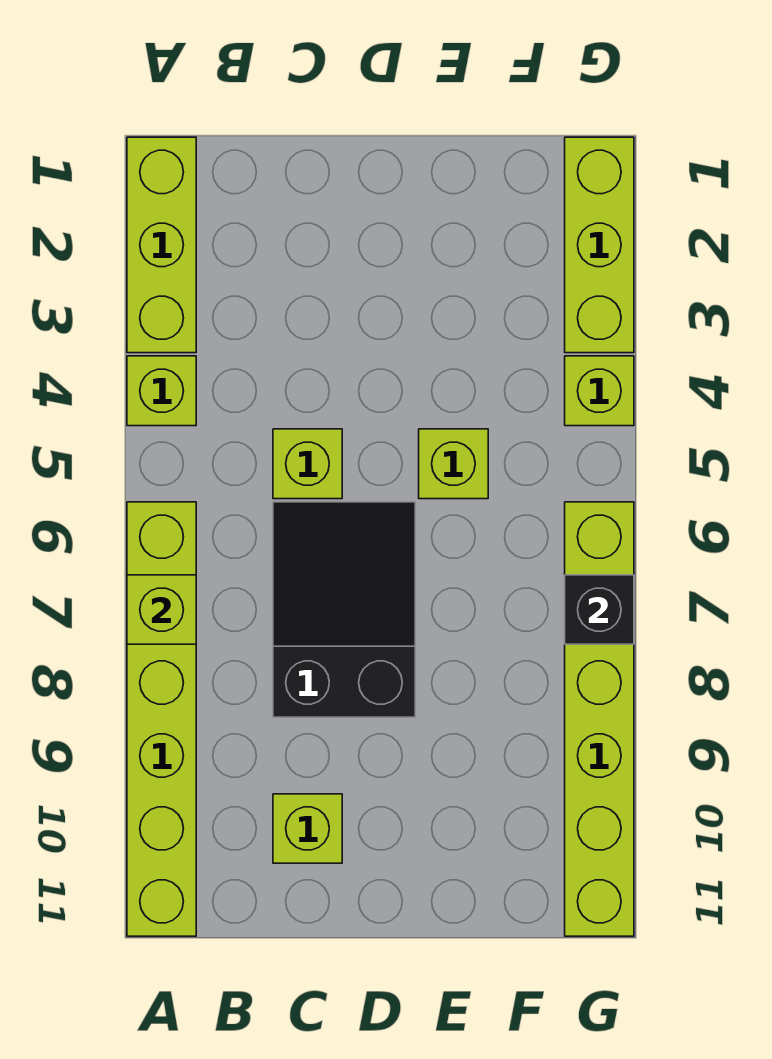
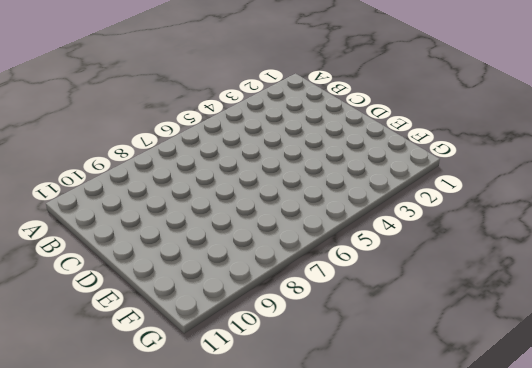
none -> lime brick A1:A3 level 1
none -> lime brick A4 level 1
none -> lime brick A6:A11 level 1

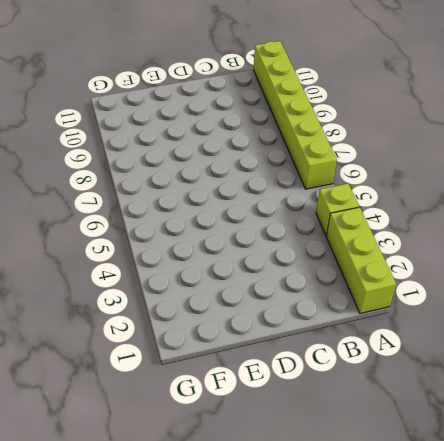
none -> lime brick C5 level 1
none -> black slope C6:D8 level 1 top 8
none -> lime brick C10 level 1

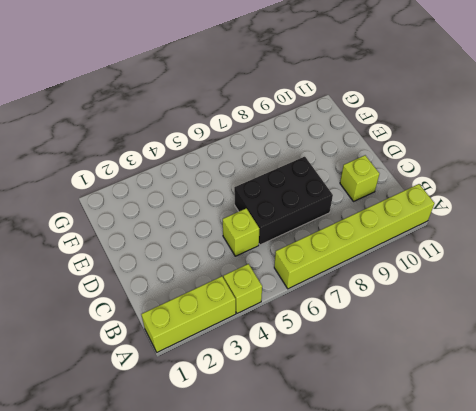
black brick C6:D8 level 1 -> black slope C6:D8 level 1 top 8
none -> lime brick E5 level 1
none -> lime brick G1:G3 level 1
none -> lime brick G4 level 1

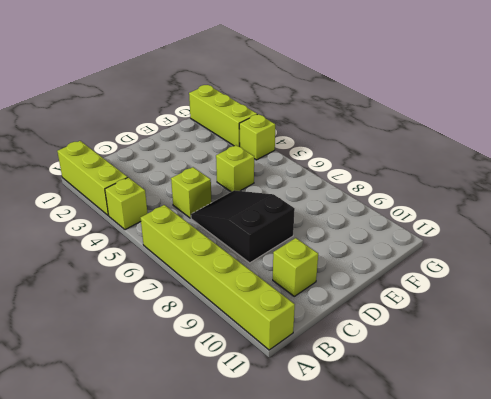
none -> lime brick G6:G11 level 1
none -> lime brick A7 level 2
none -> black brick G7 level 2

